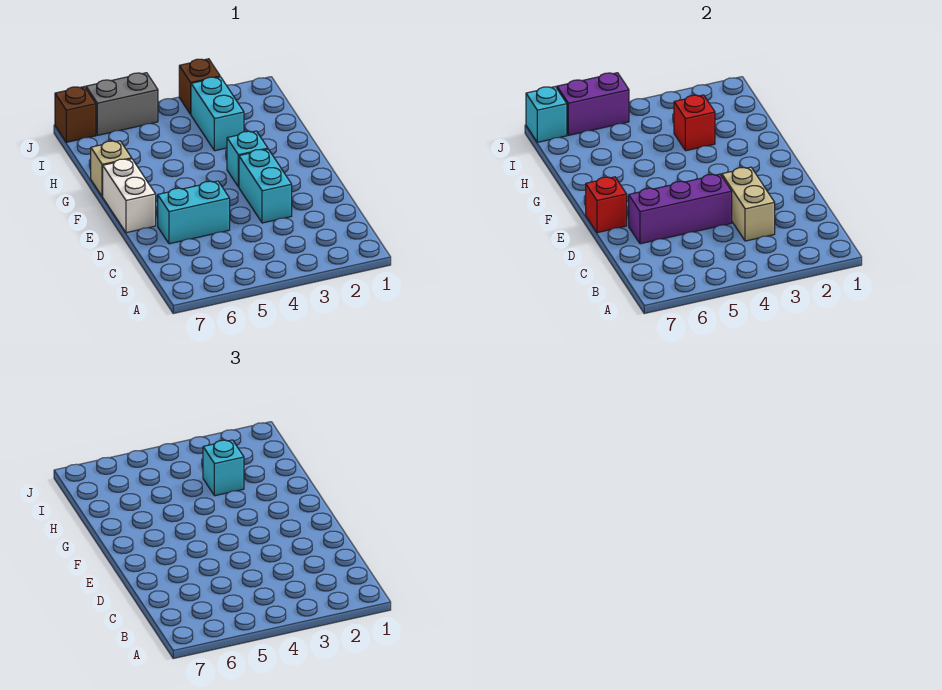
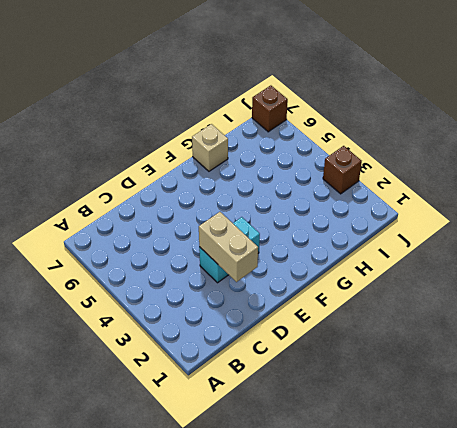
tan brick D2:D3 level 2 -> tan brick C3:D3 level 2
none -> cyan brick D5:D6 level 1
none -> white brick E7:F7 level 1
none -> cyan brick F3 level 1

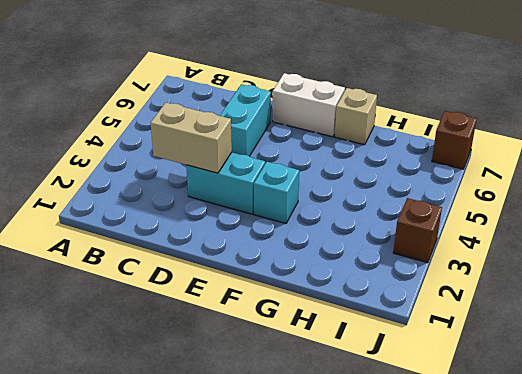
none -> cyan brick H3:I3 level 1
none -> grey brick J5:J6 level 1
none -> purple brick D4:D6 level 2

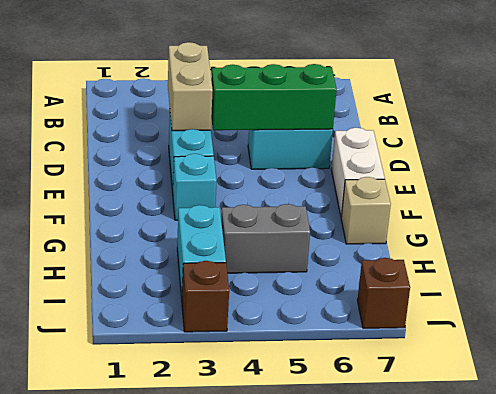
green brick D4:D6 level 2 -> purple brick D4:D6 level 2
grey brick H4:H5 level 1 -> grey brick J5:J6 level 1
none -> red brick E7 level 2
none -> red brick H3 level 2
none -> purple brick J5:J6 level 2

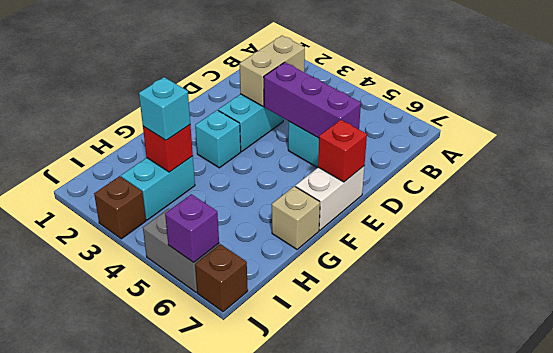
purple brick J6 level 2 -> purple brick J5:J6 level 2
none -> cyan brick J7 level 2

